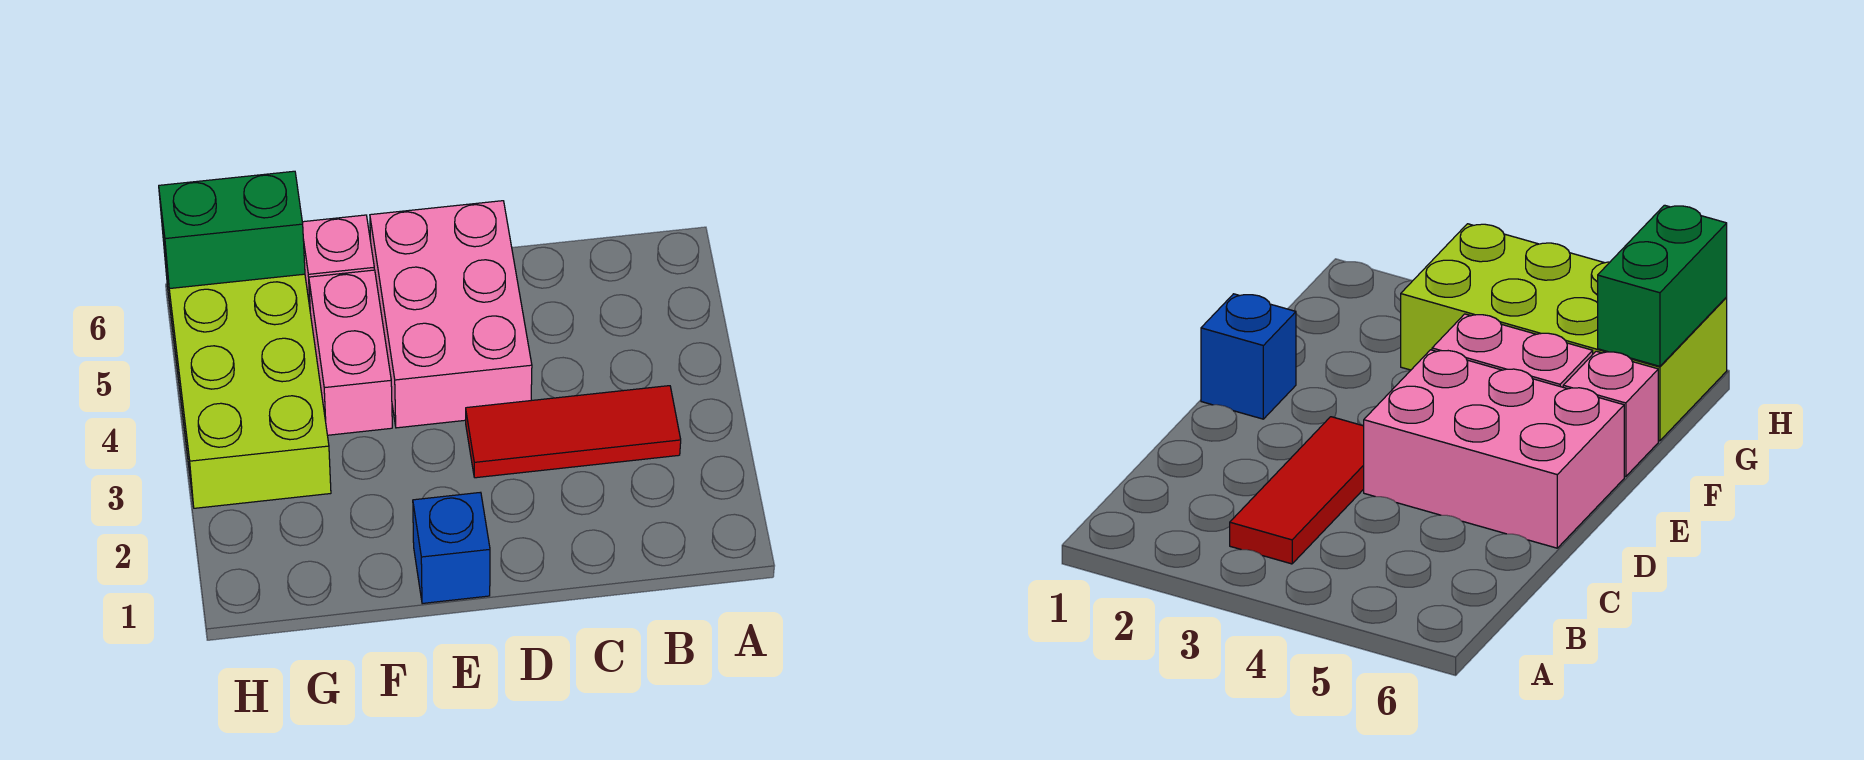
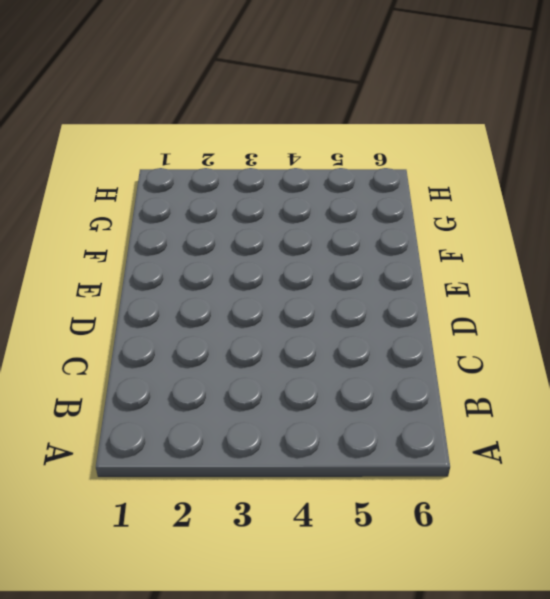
none -> red tile B3:D3 level 1
none -> pink brick D4:E6 level 1

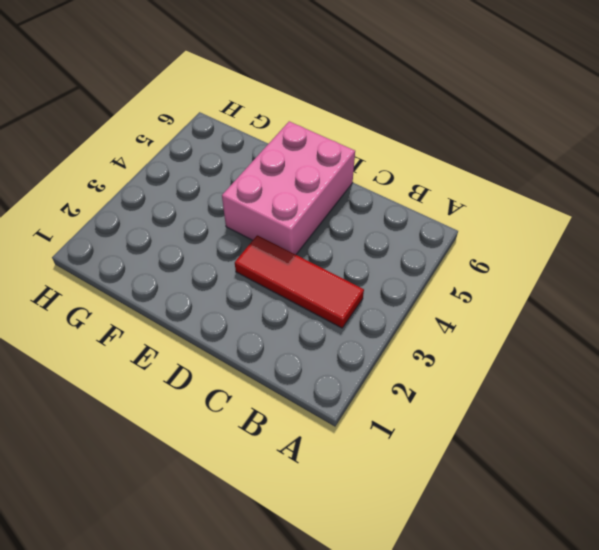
none -> blue brick E1 level 1
none -> pink brick F4:F5 level 1

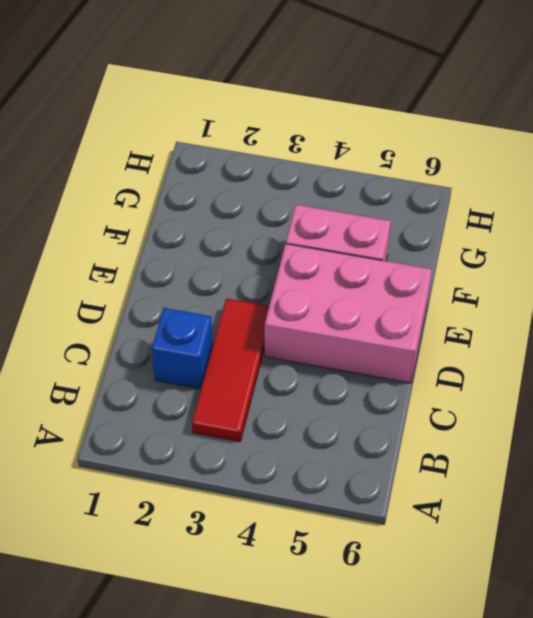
blue brick C2 level 1 -> blue brick E1 level 1
none -> pink brick F6 level 1
none -> lime brick G3:H6 level 1

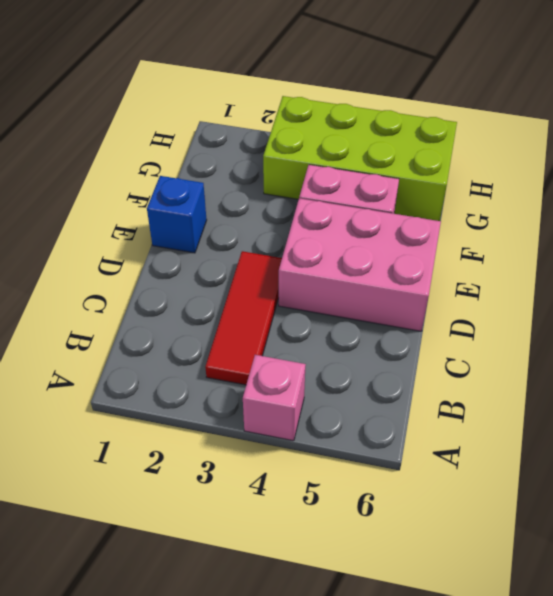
pink brick A4 level 1 -> pink brick F6 level 1
none -> green brick G6:H6 level 2

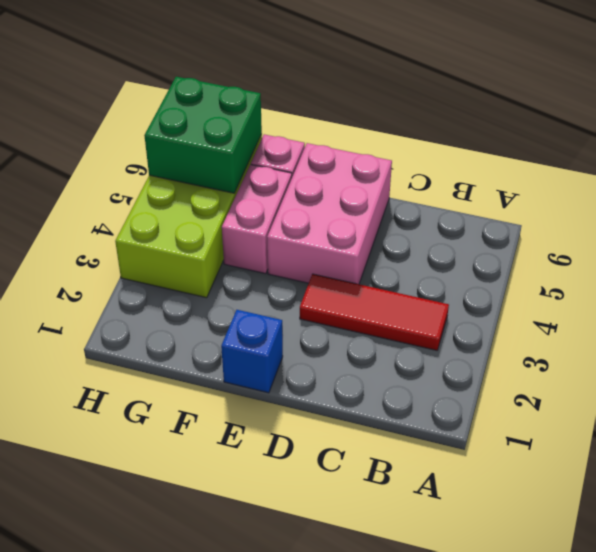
green brick G5:H6 level 2 -> green brick G6:H6 level 2

